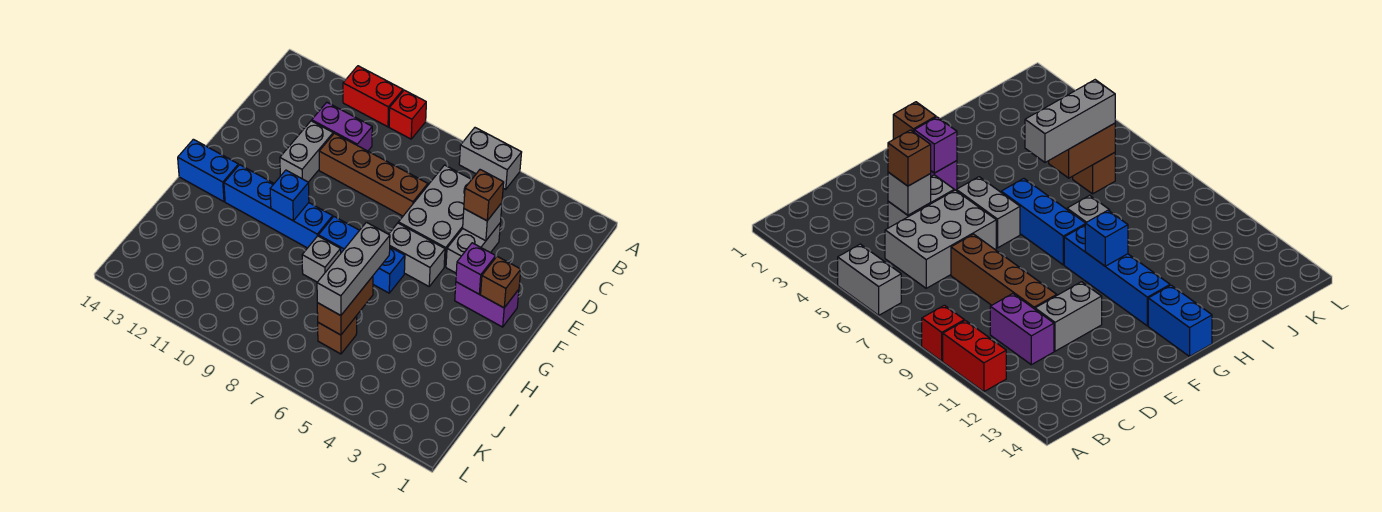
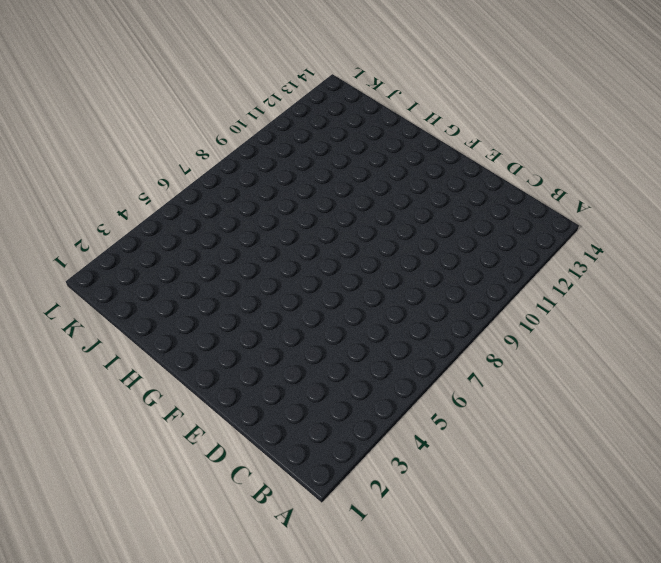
none -> grey brick A5:A6 level 1
none -> red brick A9 level 1
none -> red brick A10:A11 level 1

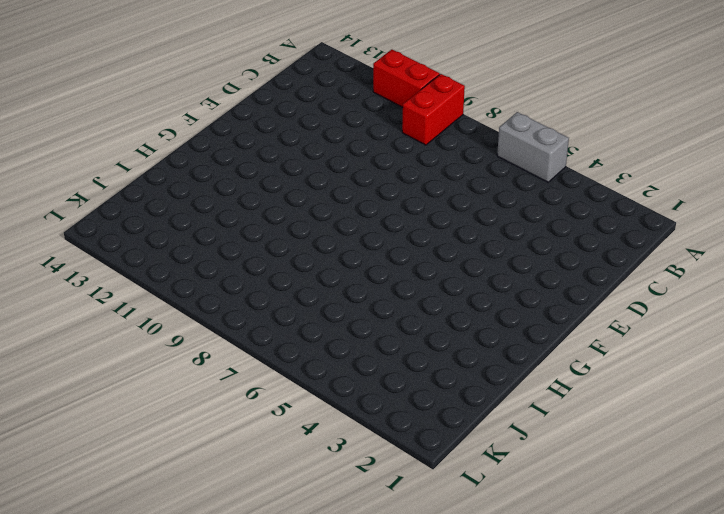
red brick A9:B9 level 1 -> red brick A9 level 1
none -> grey brick C5:E6 level 1
none -> purple brick C10:C11 level 1
none -> grey brick D4:E4 level 1

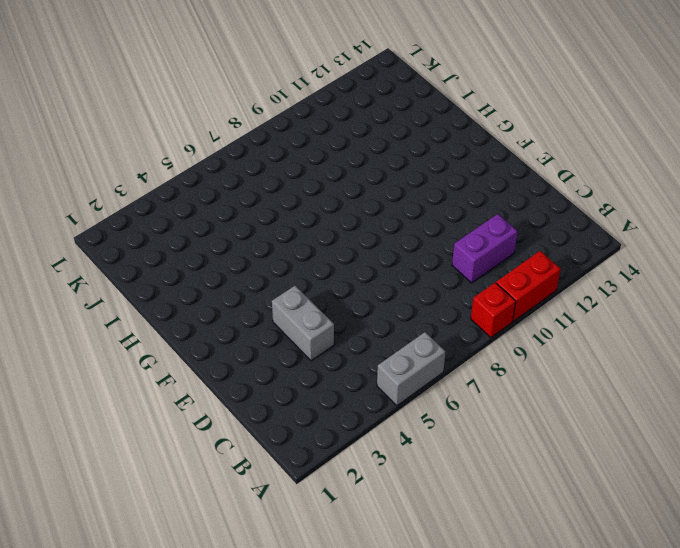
none -> grey brick C5:E6 level 1
none -> brown brick D7:D10 level 1
none -> grey brick D11:E11 level 1

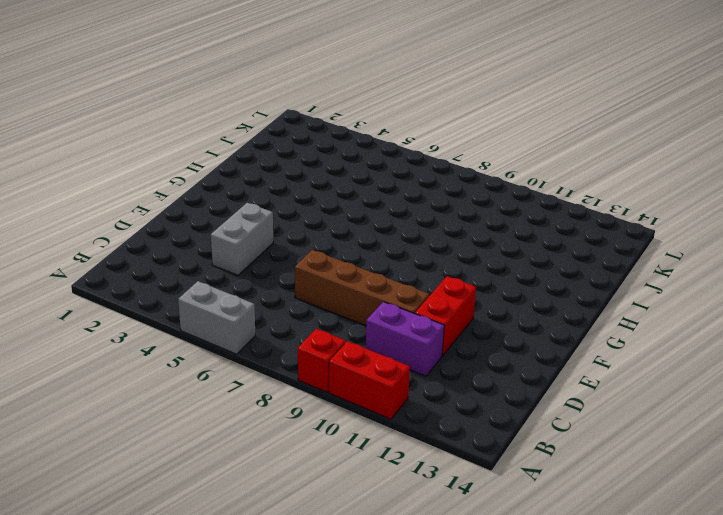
red brick D11:E11 level 1 -> grey brick D11:E11 level 1
none -> grey brick C5:E6 level 1
none -> purple brick F2:F3 level 1
none -> grey brick F5:F6 level 1

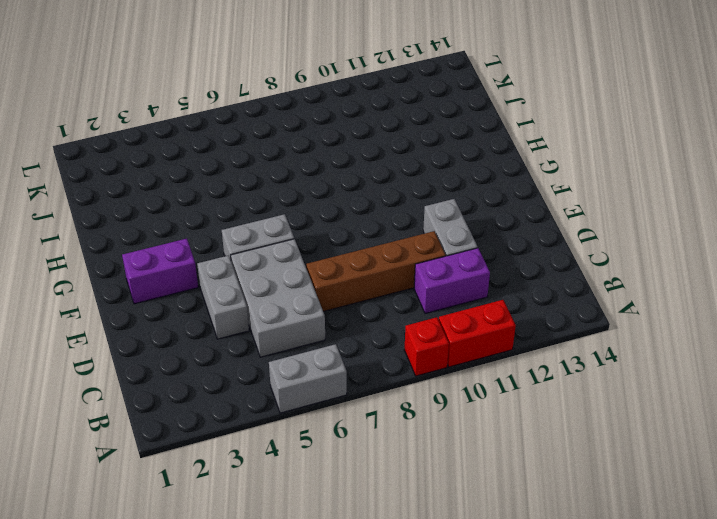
none -> blue brick G6:G8 level 1
none -> blue brick G9:G12 level 1
none -> blue brick G13:G14 level 1

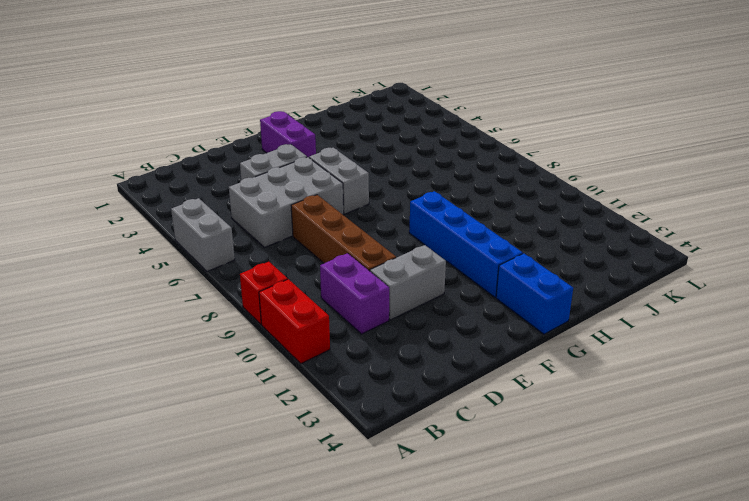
none -> blue brick G6:G8 level 1
none -> grey brick H8 level 1
none -> brown brick J6 level 1

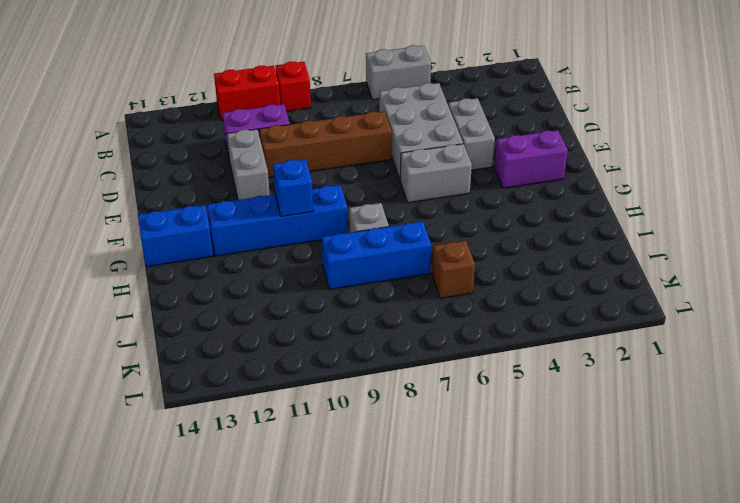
blue brick I7:I9 level 1 -> blue brick G6:G8 level 1
none -> grey brick D4 level 2
none -> brown brick F2 level 2
none -> purple brick F3 level 2

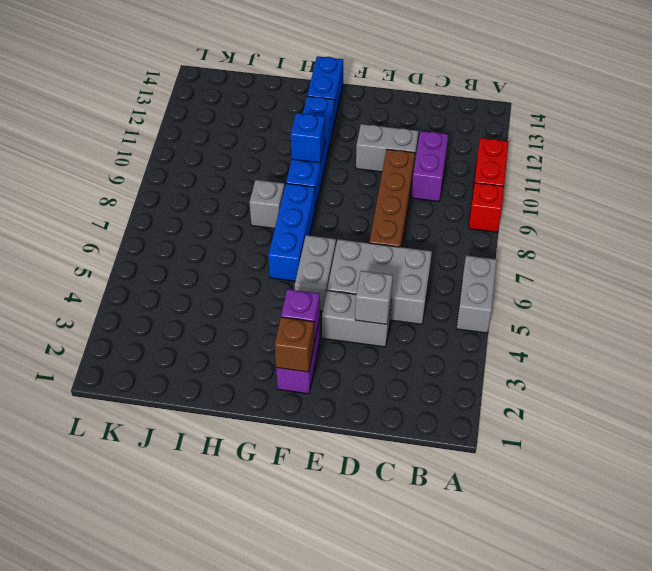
none -> brown brick J6 level 1
none -> brown brick I6:J6 level 2
none -> brown brick D4 level 3

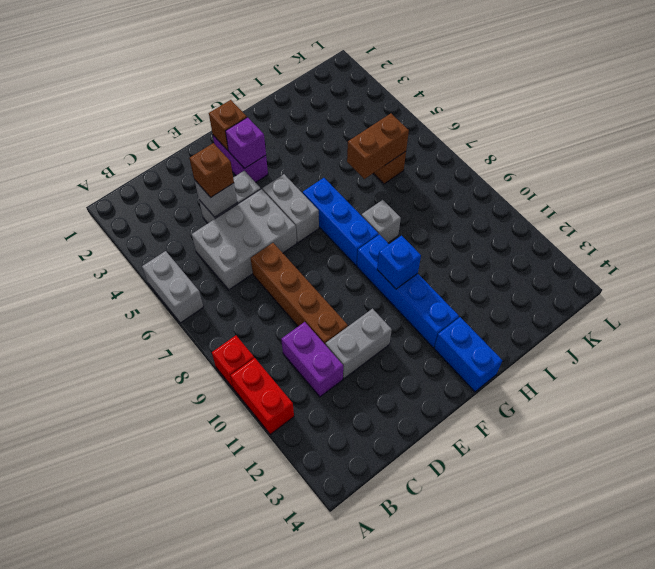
none -> grey brick H6:J6 level 3

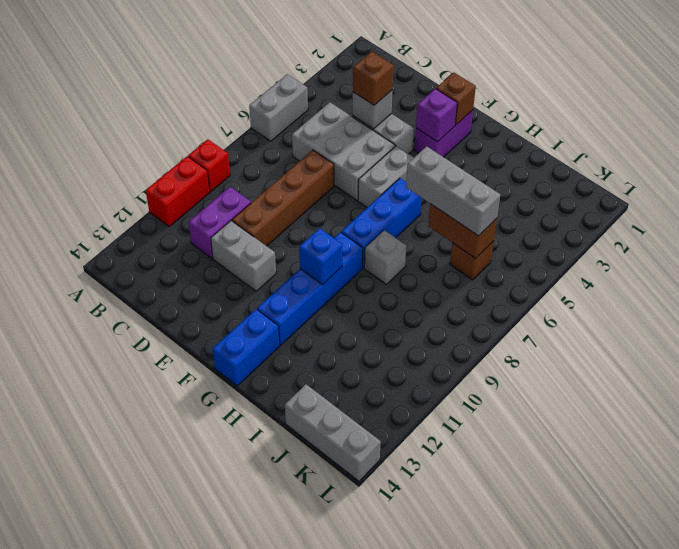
grey brick J14:L14 level 1 -> none

